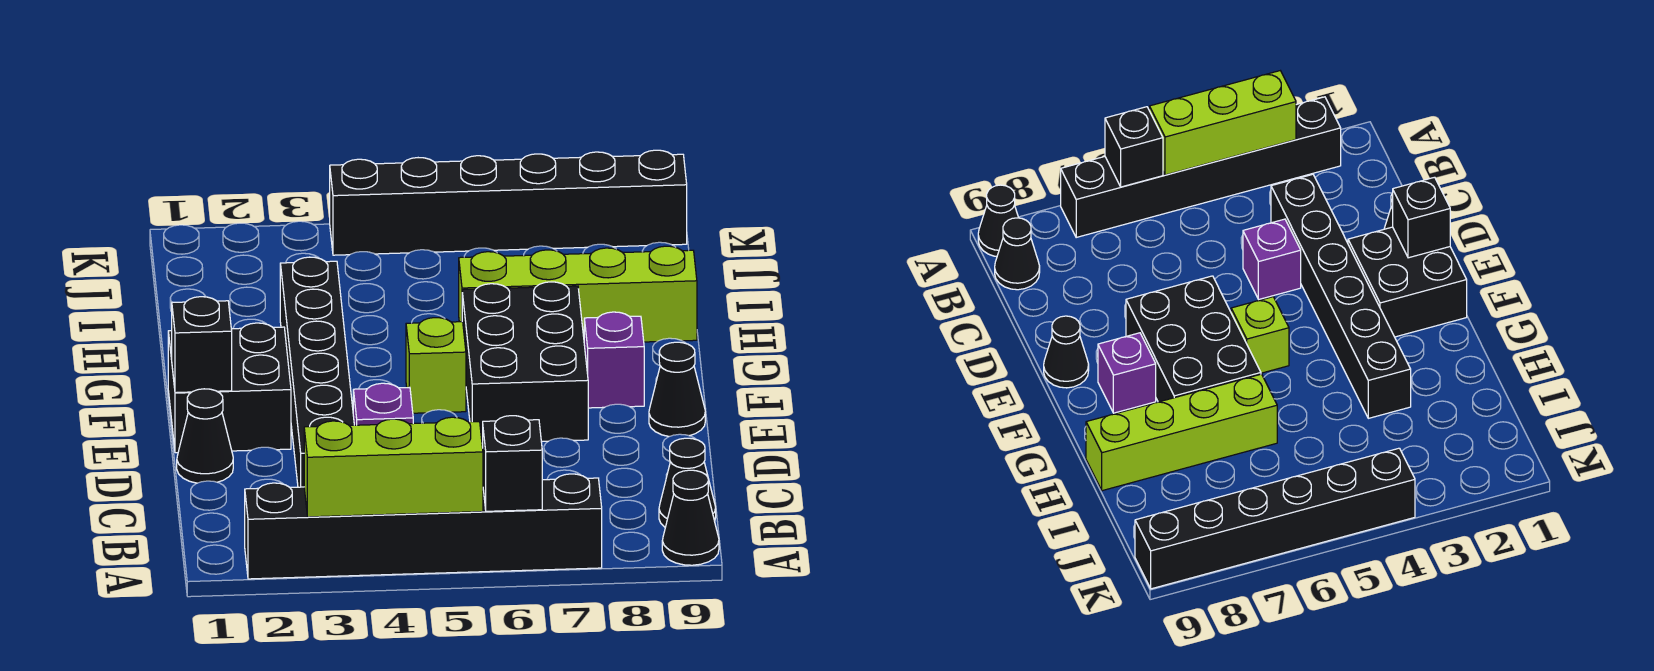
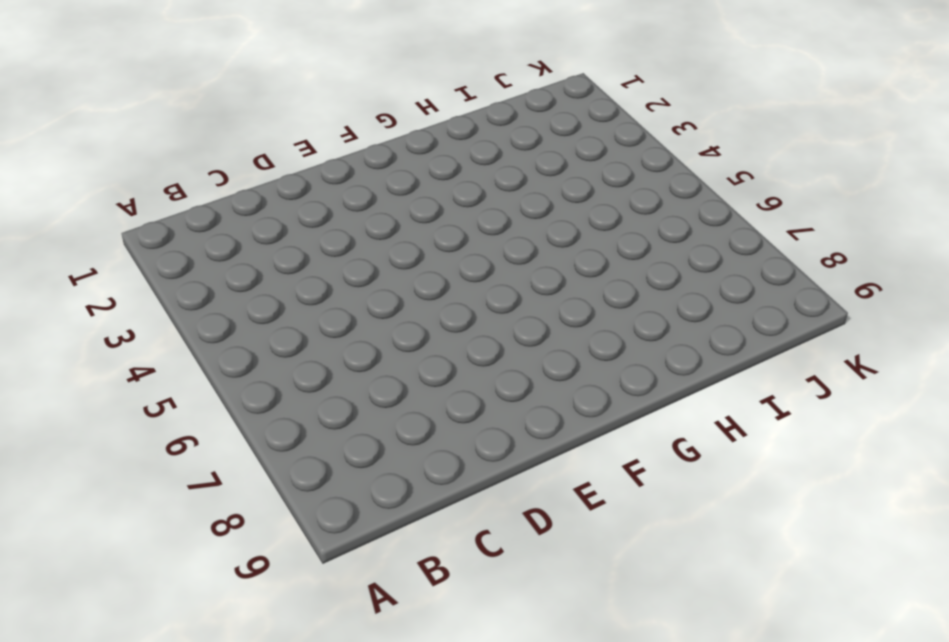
none -> black brick A2:A7 level 1
none -> black cone A9 level 1
none -> black cone B9 level 1

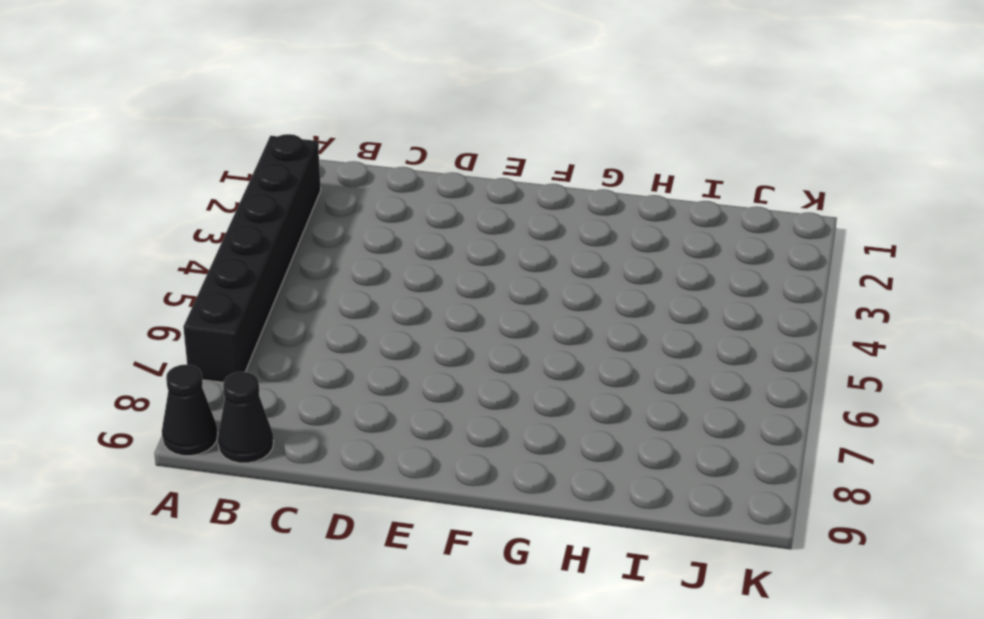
none -> black brick C3:H3 level 1
none -> black cone D1 level 1
none -> purple brick D4 level 1

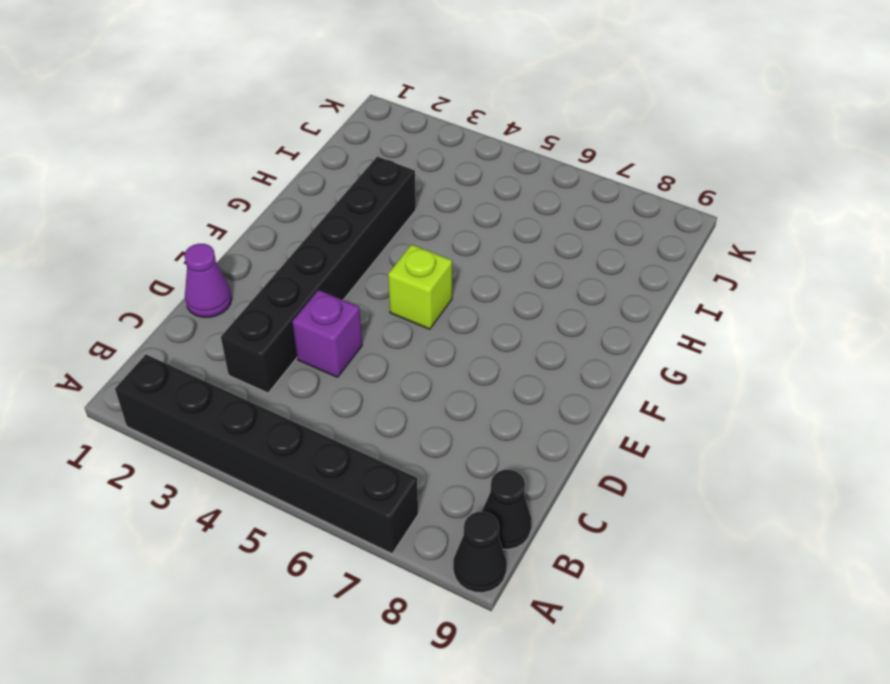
purple cone D1 level 1 -> black cone D1 level 1
none -> black brick E1:F2 level 1
none -> black brick E6:G7 level 1
none -> black cone E9 level 1

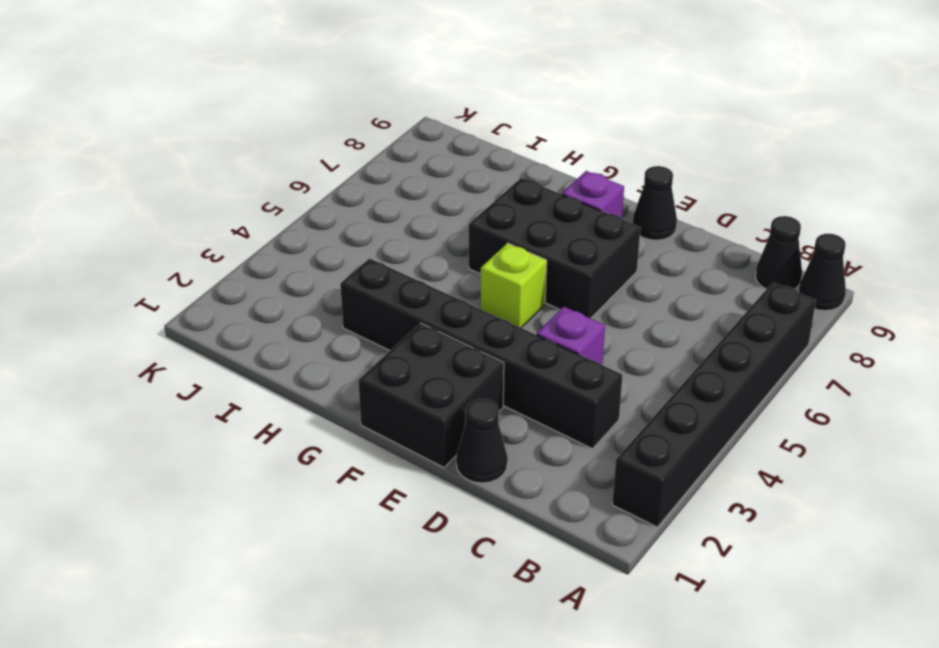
none -> lime brick H6:H9 level 1
none -> black brick K4:K9 level 1
none -> lime brick A3:A5 level 2

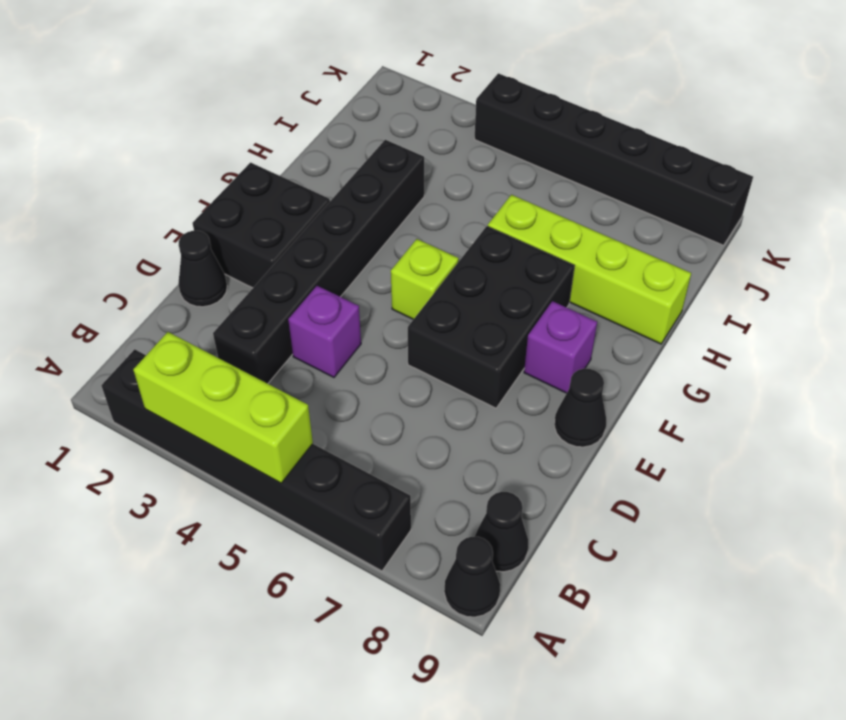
none -> black brick A6 level 2
none -> black brick E1 level 2

